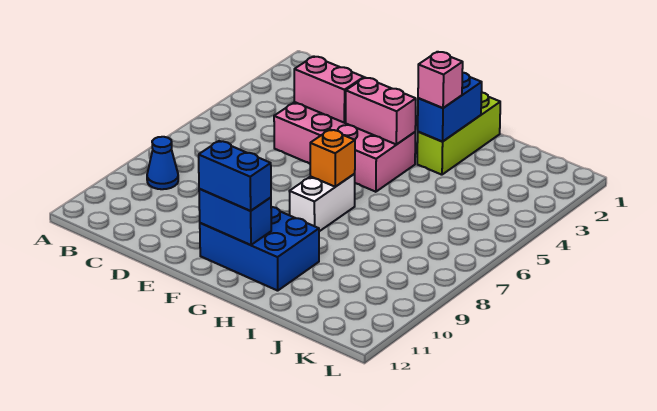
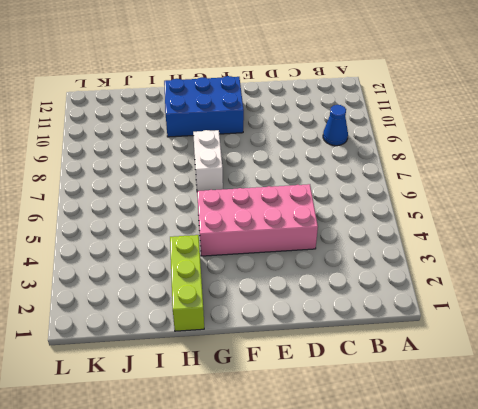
none -> pink brick D4:E4 level 2
none -> pink brick F4:G4 level 2
none -> blue brick F11:G11 level 2

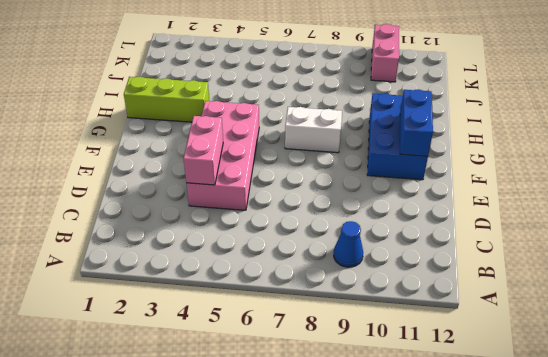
pink brick K10:L10 level 1 -> pink brick F4:G4 level 2
none -> orange brick G7 level 2
none -> blue brick H2:H3 level 2
none -> blue brick F11:G11 level 3

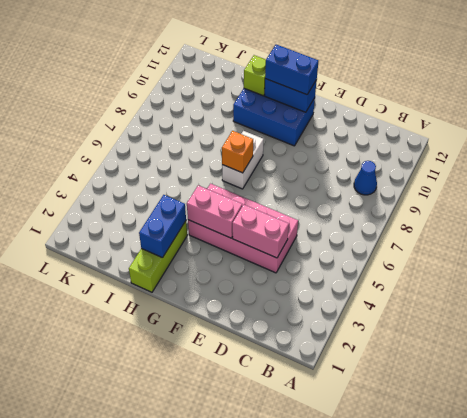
lime brick H11 level 2 -> none
none -> pink brick H3 level 3

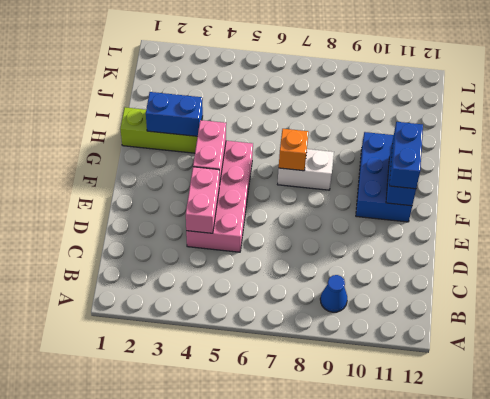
none -> pink brick H3 level 3

